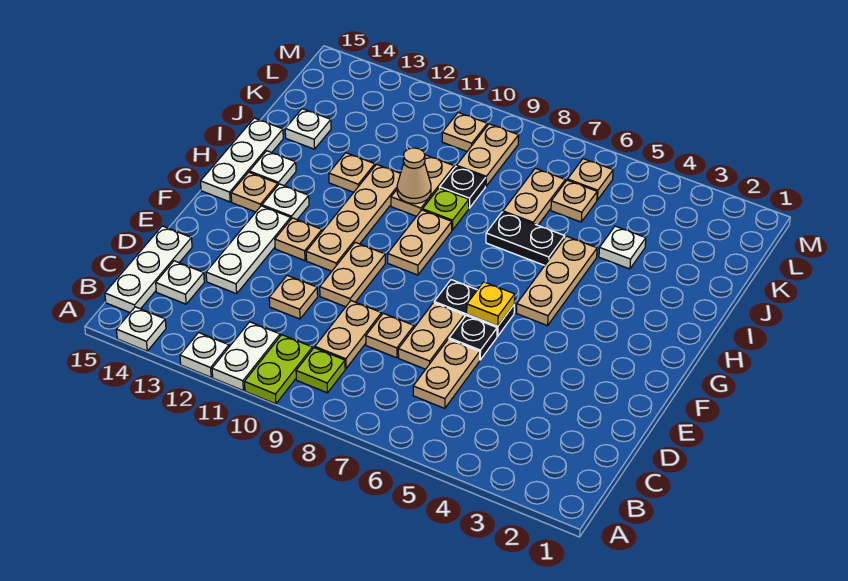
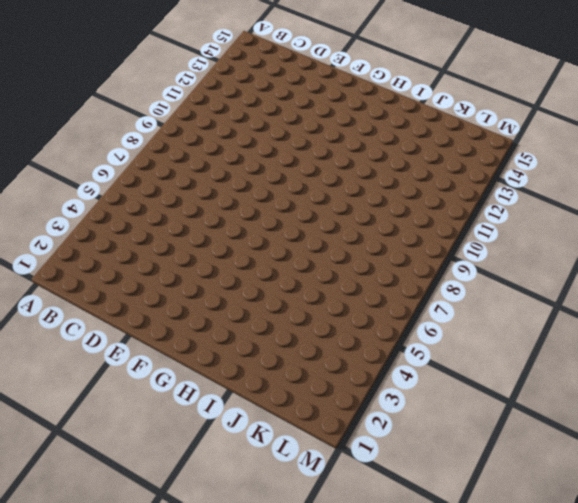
none -> lime plate A10:B10 level 1
none -> white plate A11:B11 level 1
none -> white plate A12 level 1
none -> white plate A14 level 1

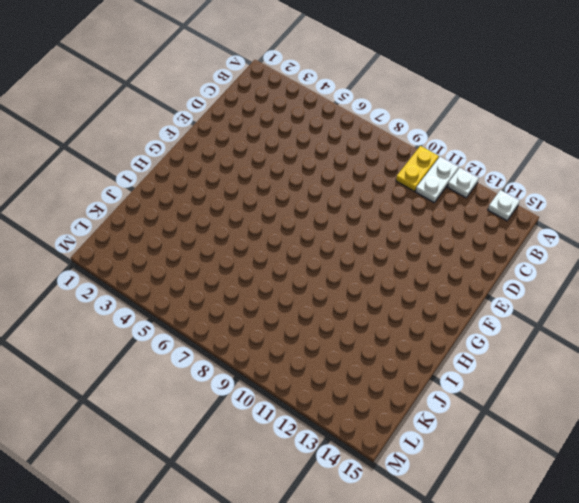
yellow plate A10:B10 level 1 -> lime plate A10:B10 level 1
none -> lime plate B9 level 1
none -> white plate B15:D15 level 1
none -> tan plate C6:D6 level 1
none -> tan plate C9:D9 level 1

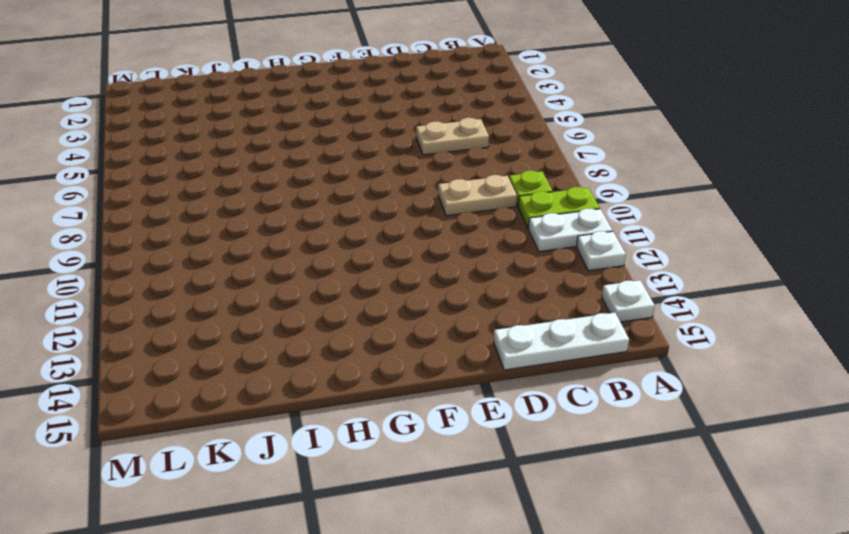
none -> white plate C14 level 1
none -> tan plate D7:E7 level 1
none -> tan plate D8 level 1
none -> tan plate D11 level 1

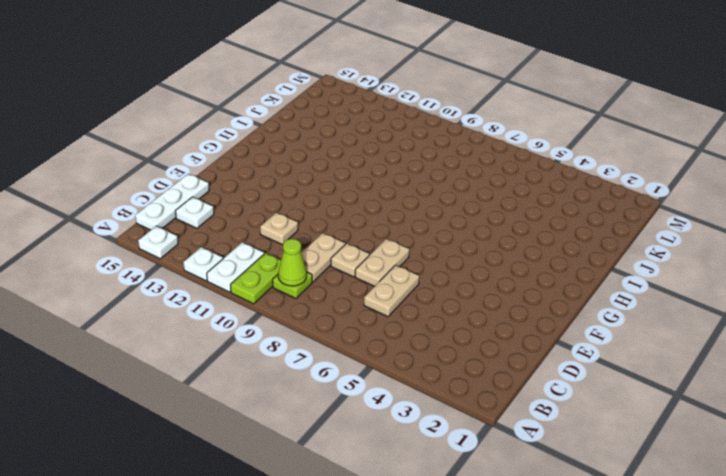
lime cone B9 level 2 -> none
none -> white plate D13:F13 level 1
none -> black plate E6 level 1
none -> tan plate E10:F10 level 1
none -> black plate F6:F7 level 1

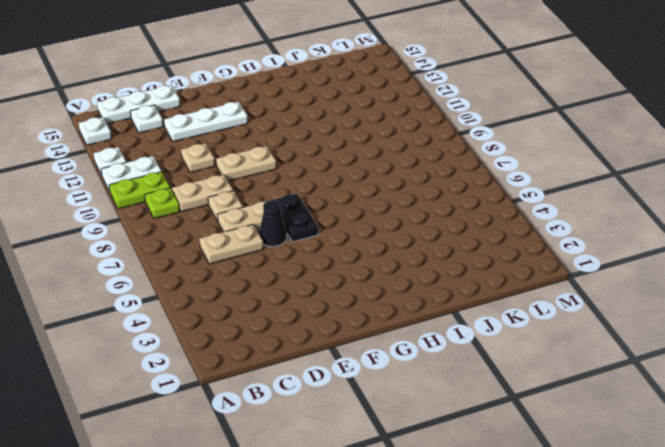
black cone E6 level 1 -> black plate E6 level 1
none -> tan plate F11:I11 level 1
none -> tan plate F12 level 1
none -> tan plate G5:I5 level 1
none -> tan plate G9:H9 level 1

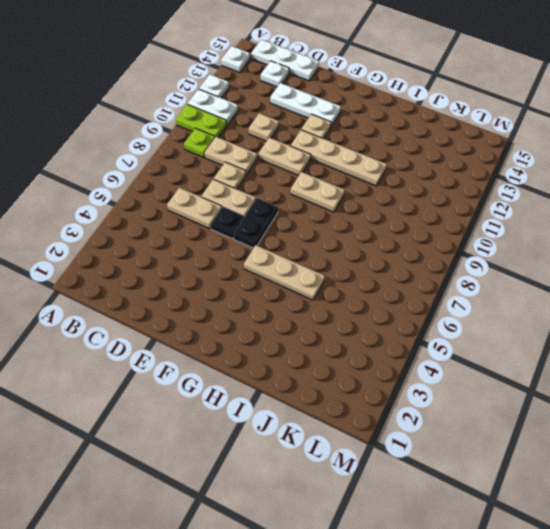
none -> white plate G13 level 1
none -> tan plate G14 level 1
none -> white plate G15:I15 level 1
none -> white plate H14 level 1

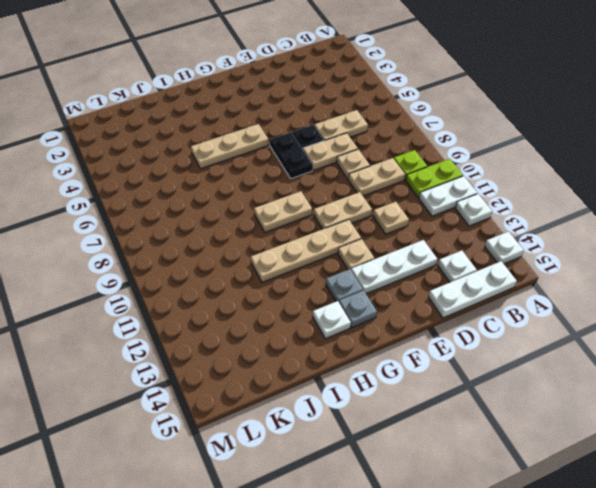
grey plate G13 level 1 -> white plate G13 level 1
grey plate G14 level 1 -> tan plate G14 level 1
none -> white plate G15:I15 level 1
none -> black plate I6:I7 level 1
none -> lime plate I9 level 1
none -> tan plate I10:J10 level 1

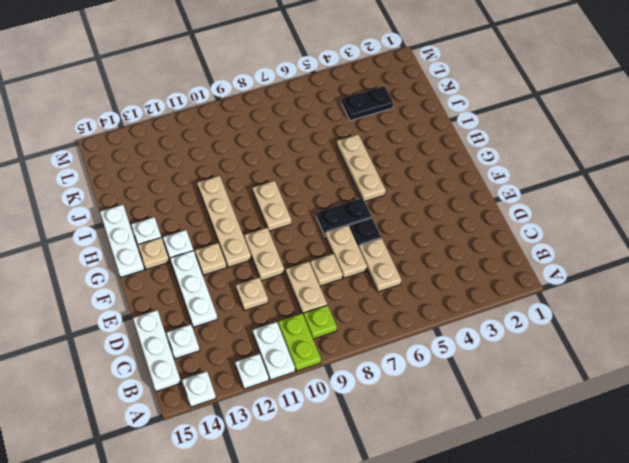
black plate K3:K4 level 1 -> black plate I6:I7 level 1
none -> lime plate I9 level 1
none -> tan plate I10:J10 level 1
none -> tan plate I12 level 1
none -> white plate J4 level 1

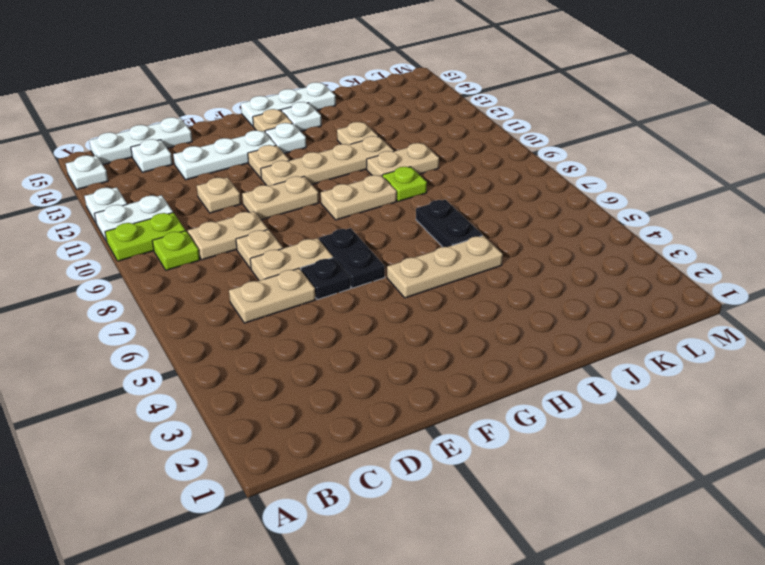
none -> white plate J4 level 1
none -> tan plate J7:K7 level 1
none -> black plate J9 level 1
none -> white plate J14 level 1

